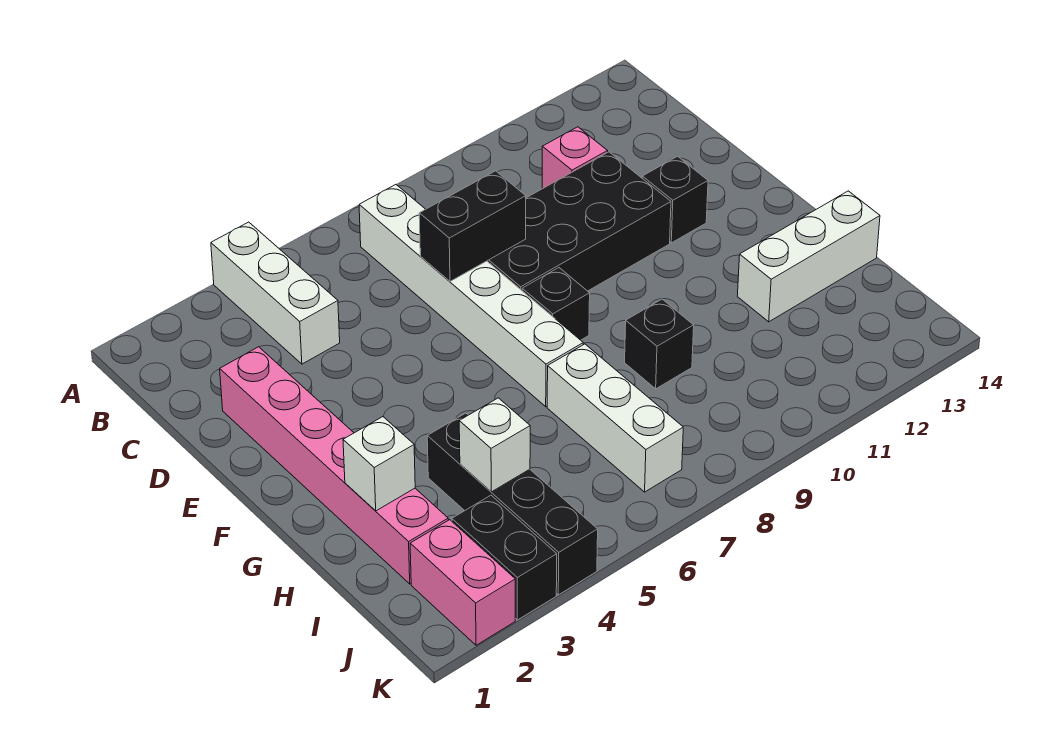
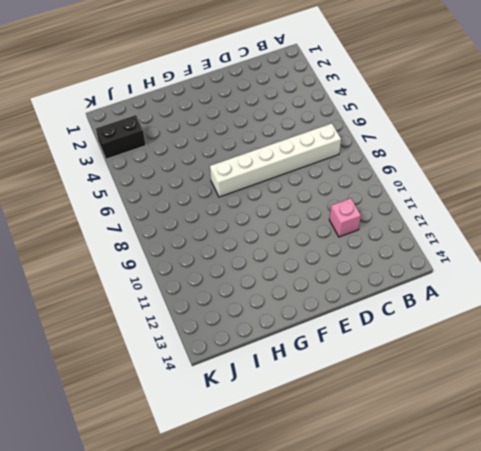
none -> white brick A4:C4 level 1
none -> pink brick D2:I2 level 1
none -> black brick D8:E11 level 1

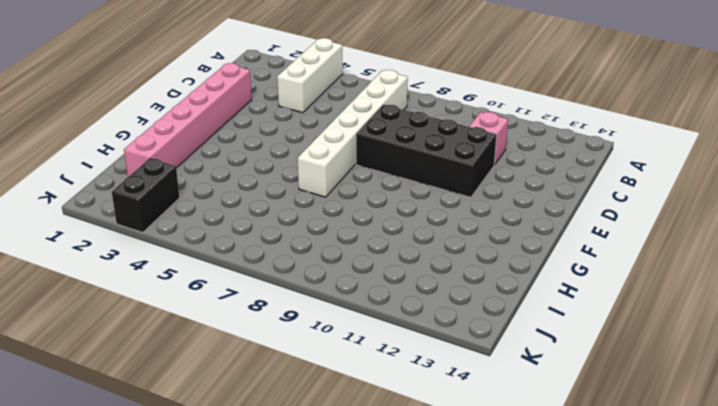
none -> black brick E12 level 1
none -> black brick F8 level 1
none -> black brick H4:K4 level 1

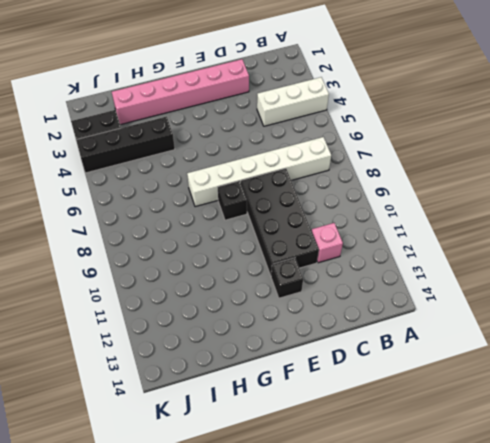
none -> white brick H7:J7 level 1
none -> black brick H9 level 1
none -> white brick H12:H14 level 1

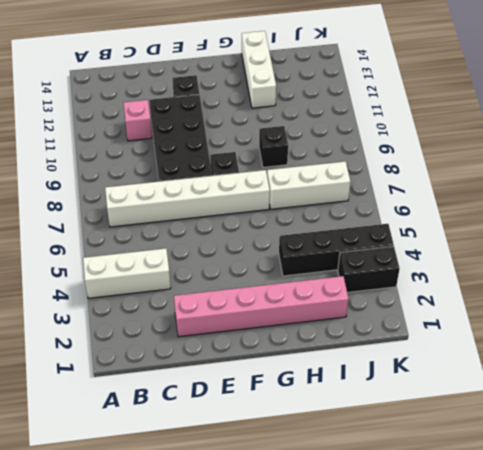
none -> pink brick J2:K2 level 1
none -> black brick D7:D8 level 2
none -> white brick H2 level 2

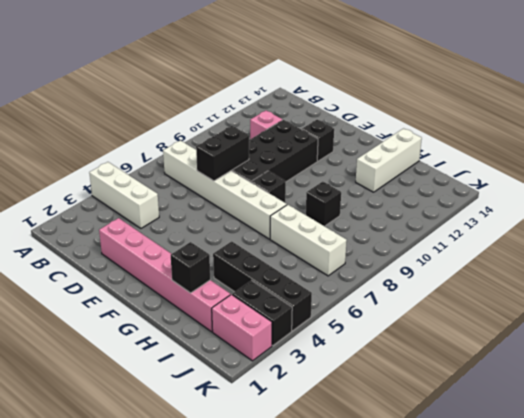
black brick H2 level 2 -> white brick H2 level 2
none -> white brick I4 level 2

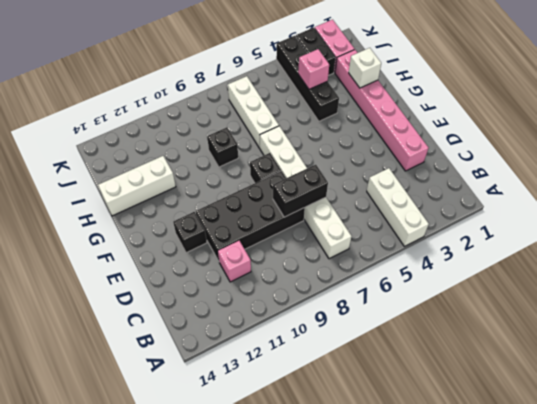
pink brick I4 level 2 -> white brick I4 level 2

